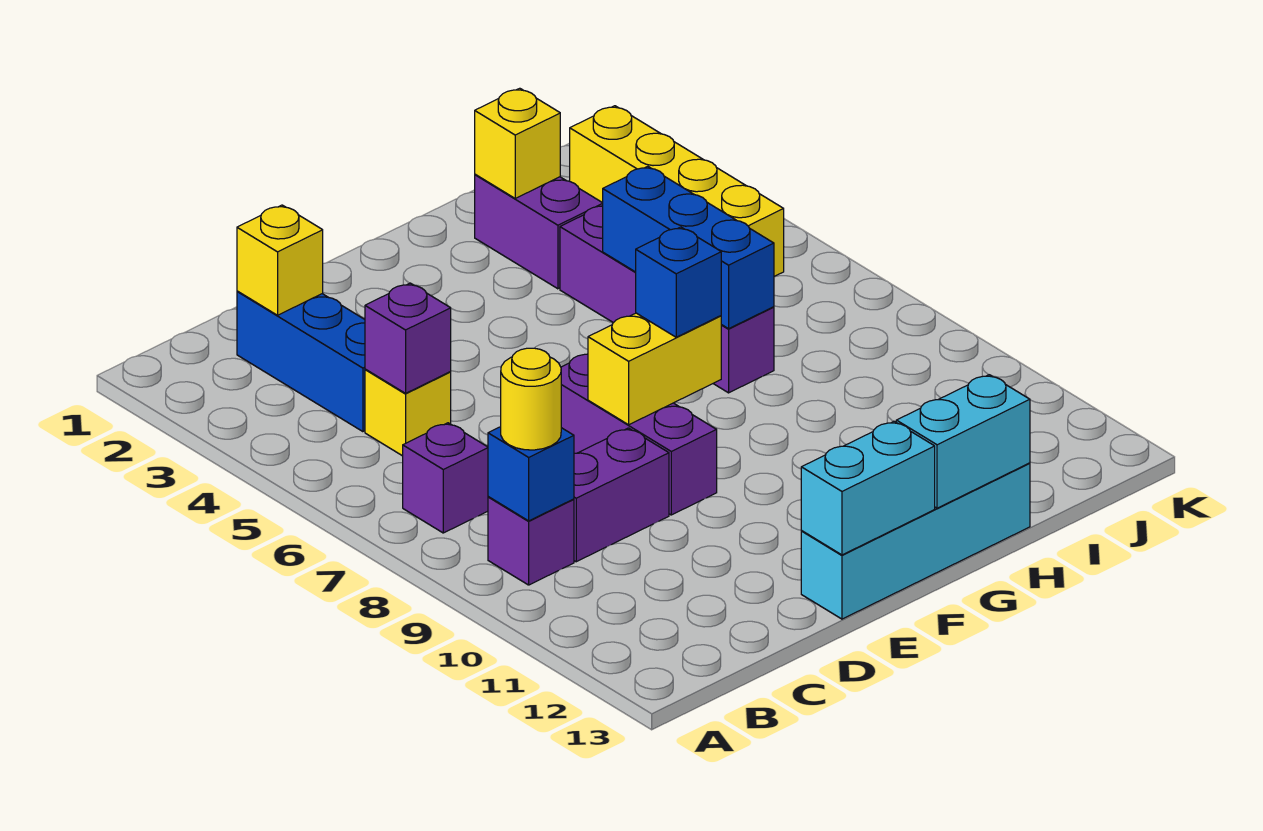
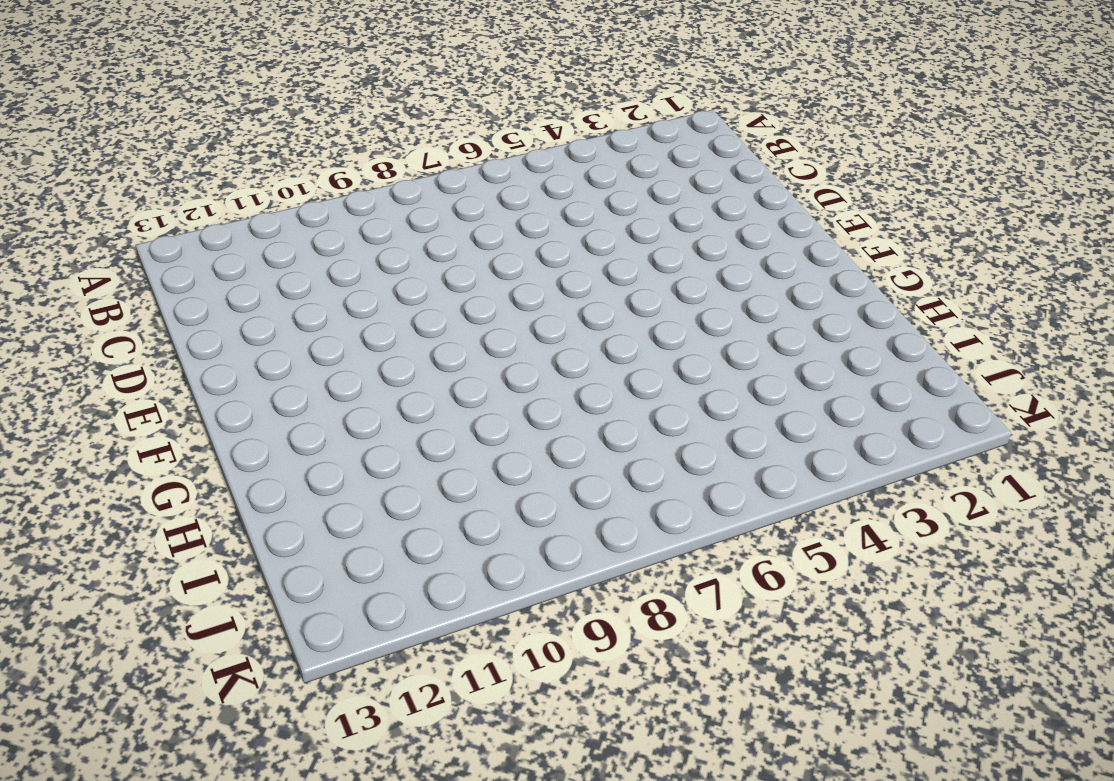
none -> purple brick B7 level 1
none -> purple brick B9 level 1
none -> blue brick C2:C4 level 1

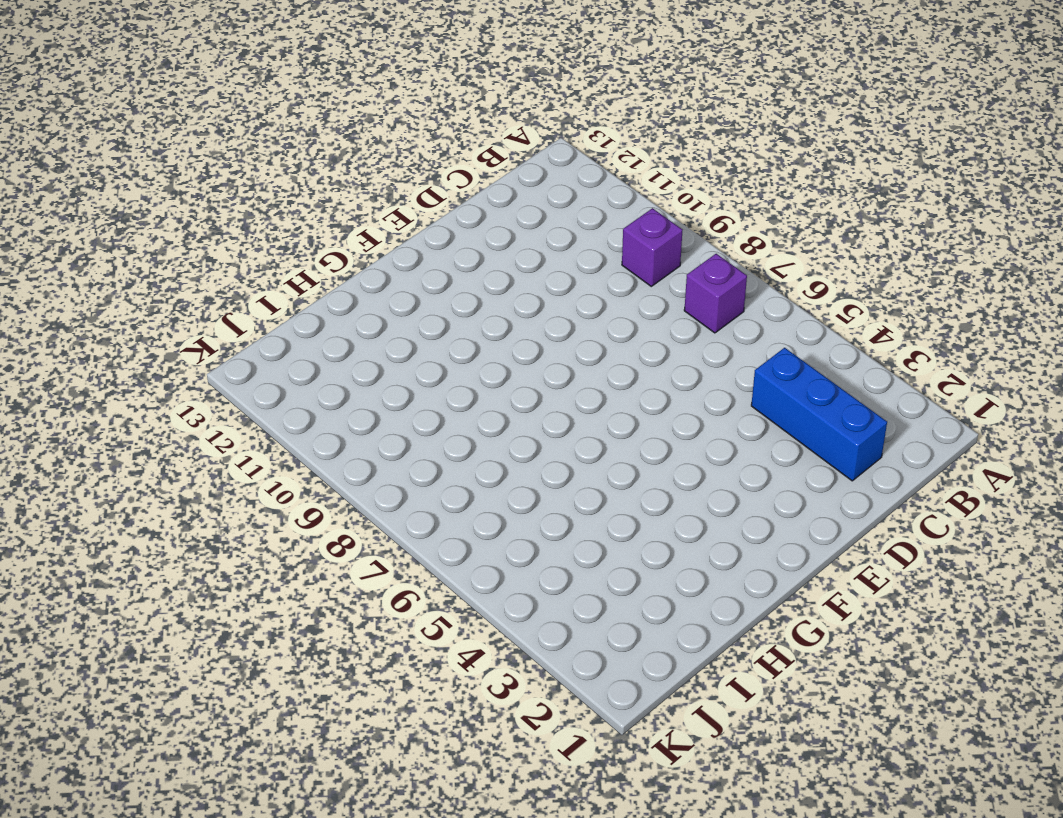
none -> yellow brick C5 level 1
none -> purple brick C9:D9 level 1
none -> purple brick E7:E9 level 1

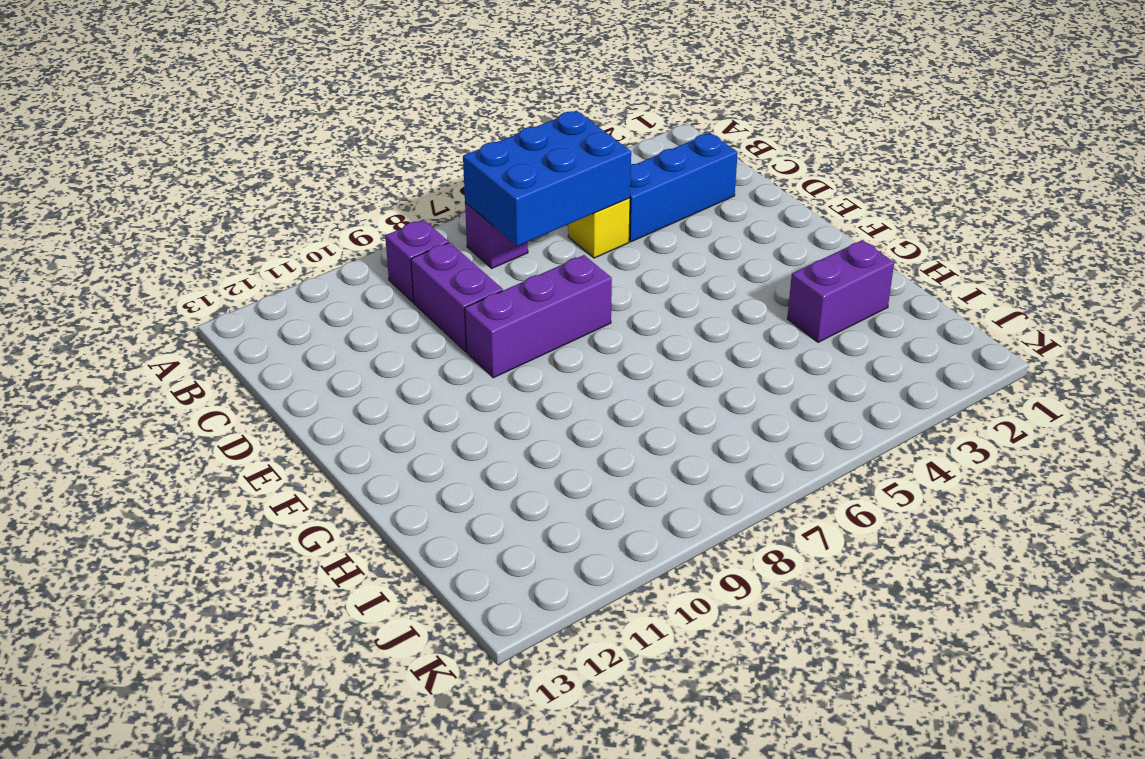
blue brick B5:C7 level 2 -> purple brick C5 level 2
none -> cyan brick E13:H13 level 1
none -> purple brick H4:H7 level 1
none -> yellow brick J2:J5 level 1

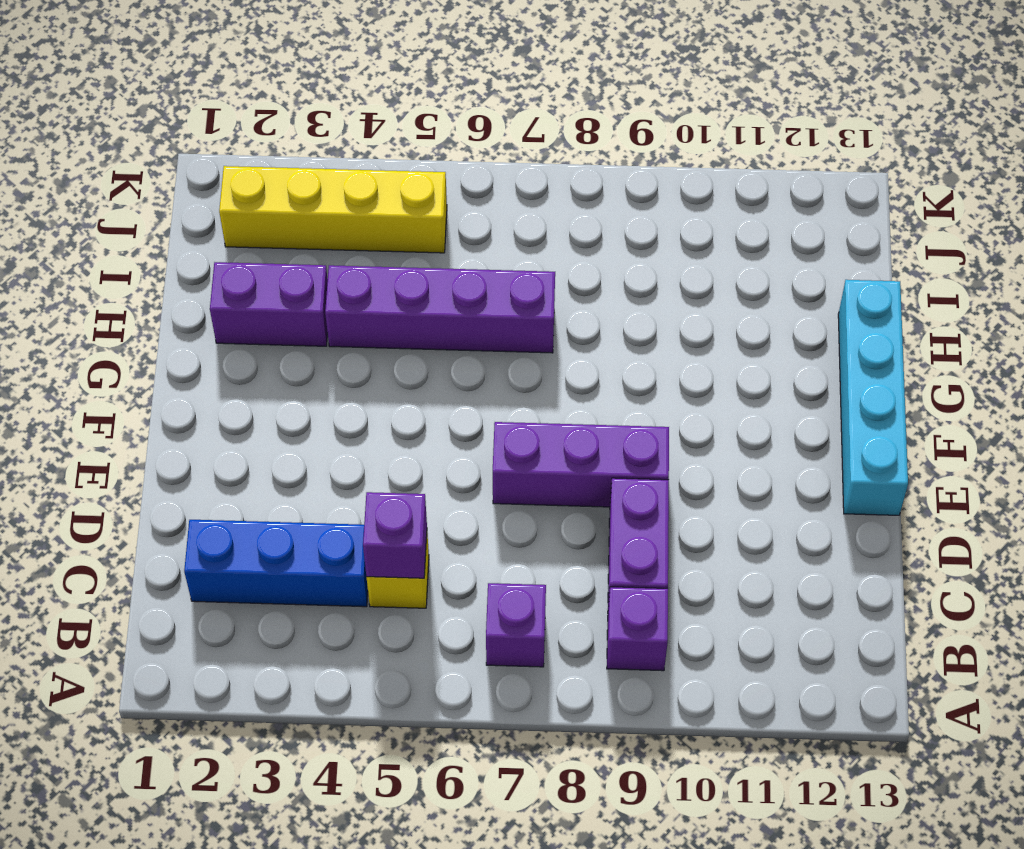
none -> blue brick B9 level 2
none -> yellow brick C2 level 2
none -> yellow brick E8:F8 level 2

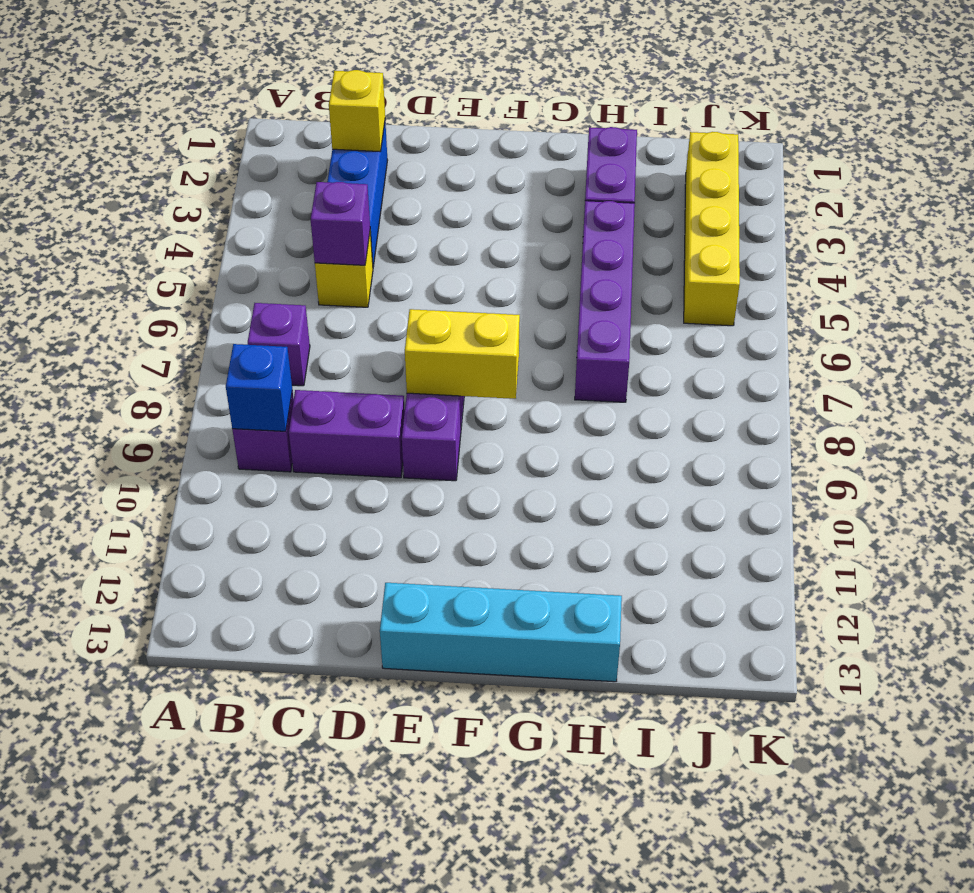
none -> cyan brick E13:F13 level 2
none -> cyan brick G13:H13 level 2
none -> yellow brick H2 level 2

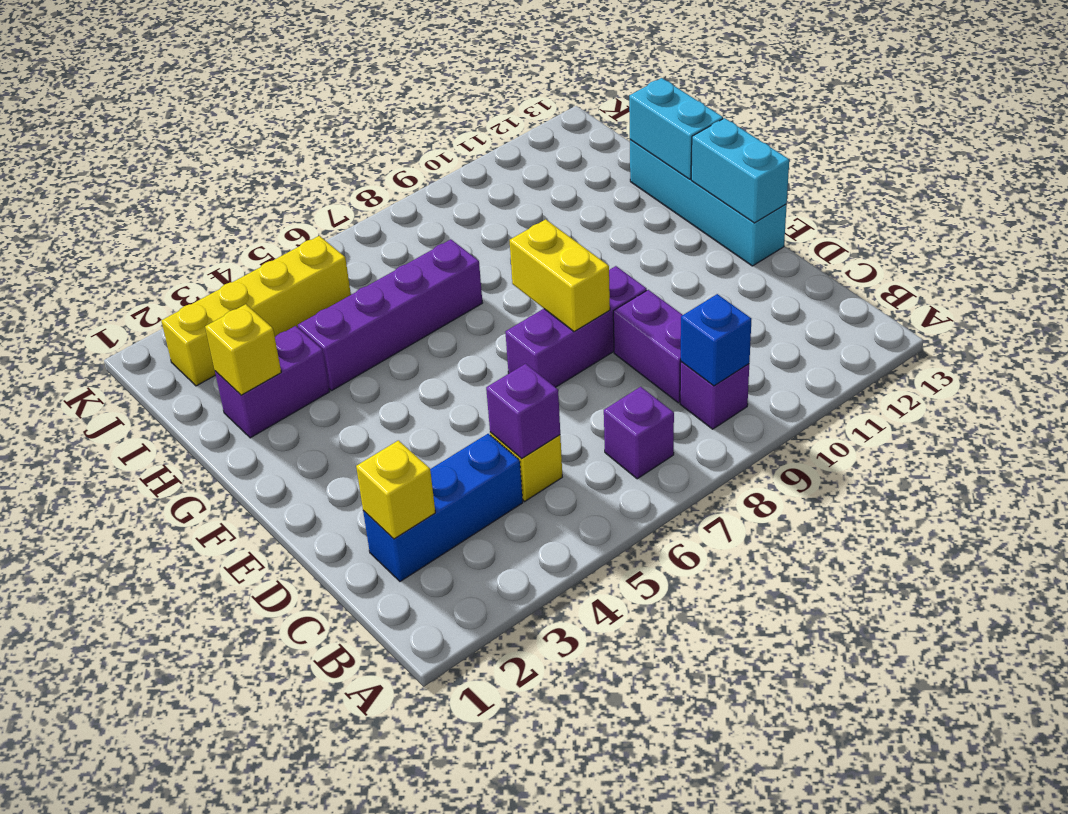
none -> blue brick H5:H7 level 2
none -> yellow round brick B9 level 3
none -> blue brick F8 level 3

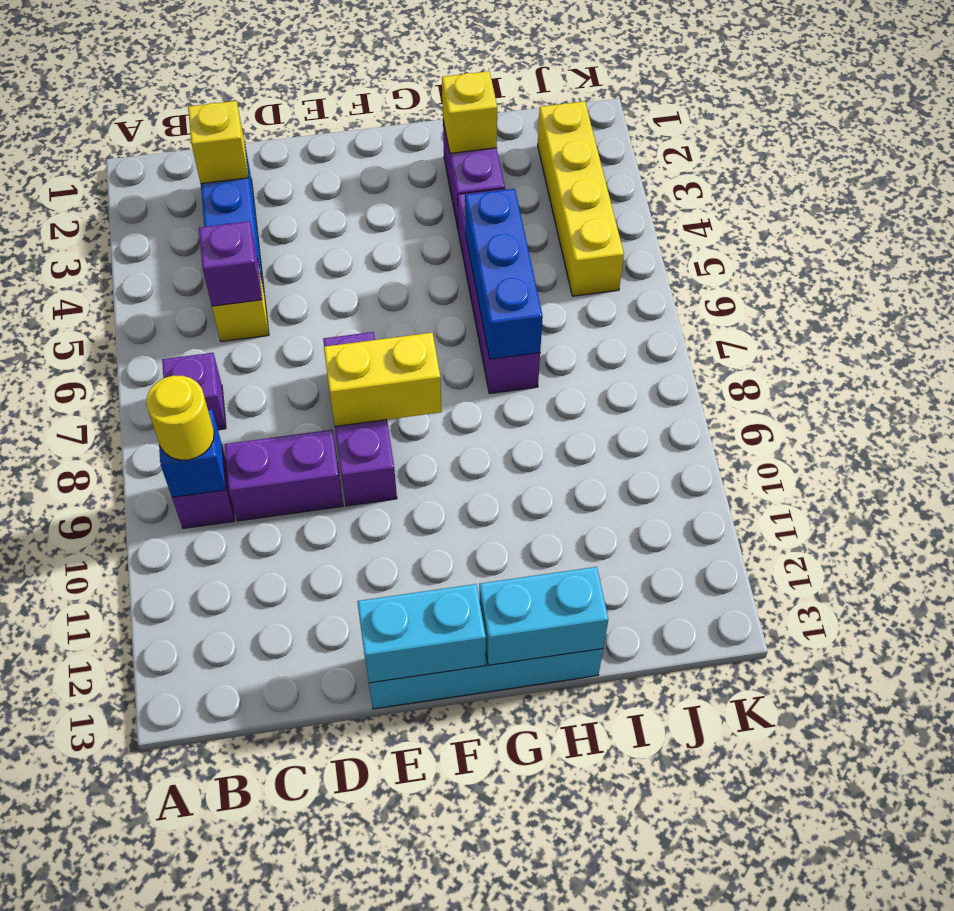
none -> blue brick F8 level 3

